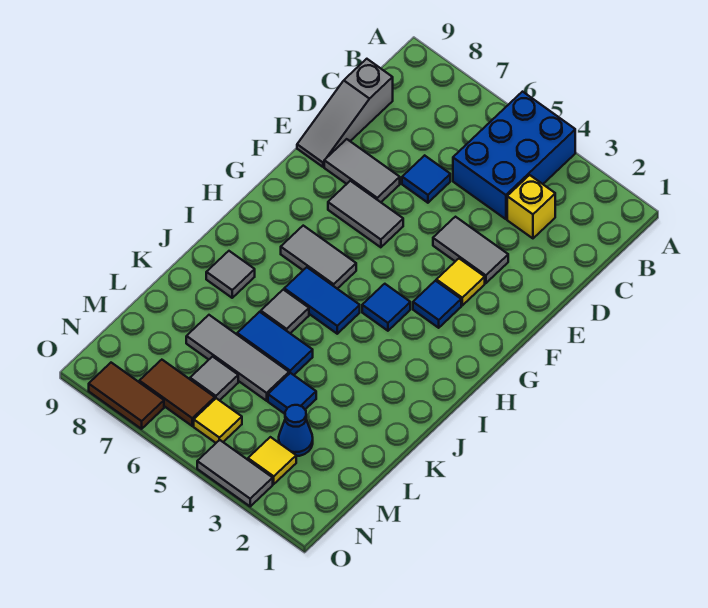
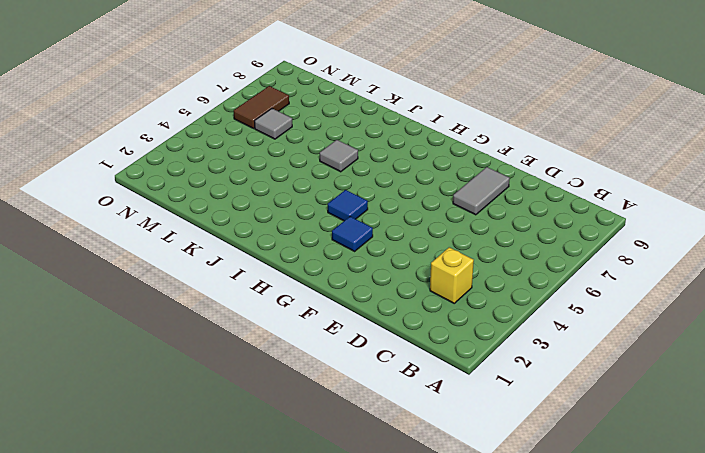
none -> blue brick A4:C5 level 1
none -> grey slope C9:E9 level 1 top C
none -> blue tile D6 level 1

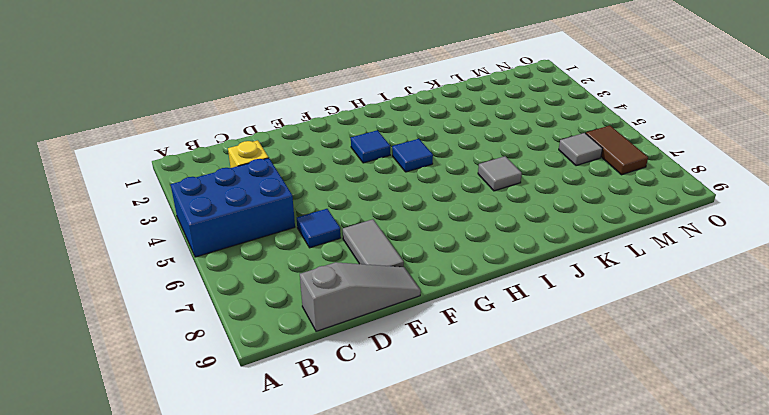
none -> grey tile E3:E4 level 1
none -> yellow tile F3 level 1
none -> grey tile F6:F7 level 1

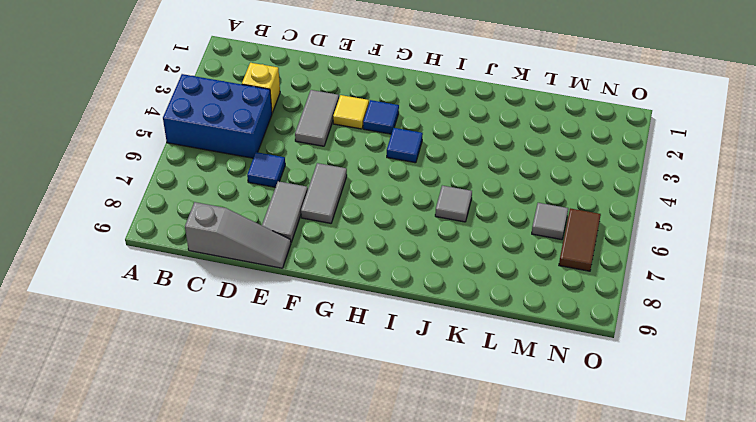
none -> grey tile H6:H7 level 1
none -> blue tile I5:I6 level 1
none -> grey tile J8 level 1

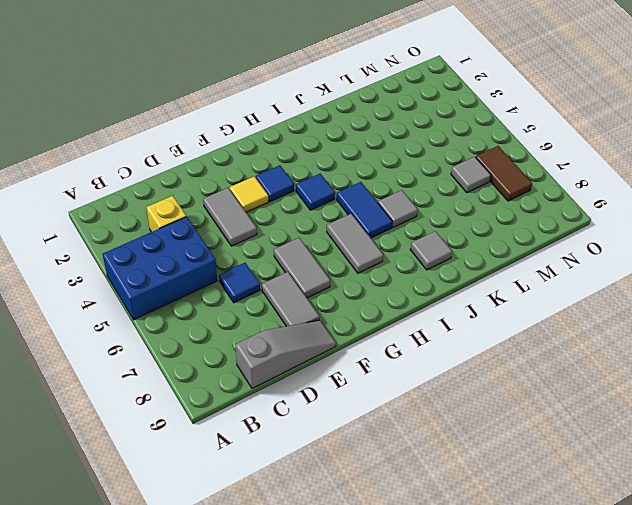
none -> blue tile K5:K6 level 1
none -> blue tile L4 level 1
none -> grey tile L5:L7 level 1

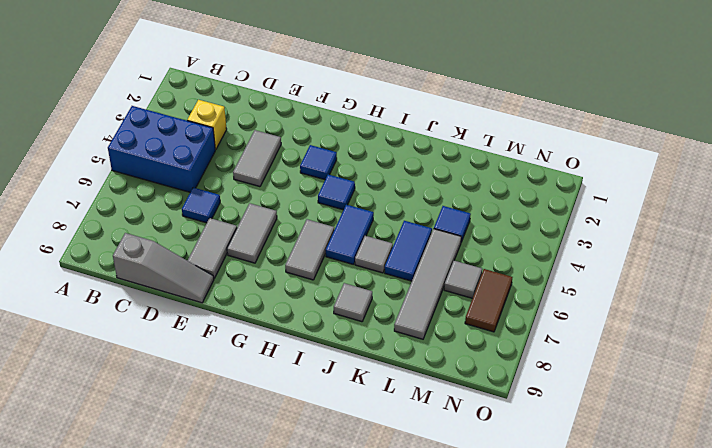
grey tile L5:L8 level 1 -> grey tile L5:L7 level 1
none -> yellow tile F3 level 1
none -> blue cone M3 level 1
none -> yellow tile N3 level 1

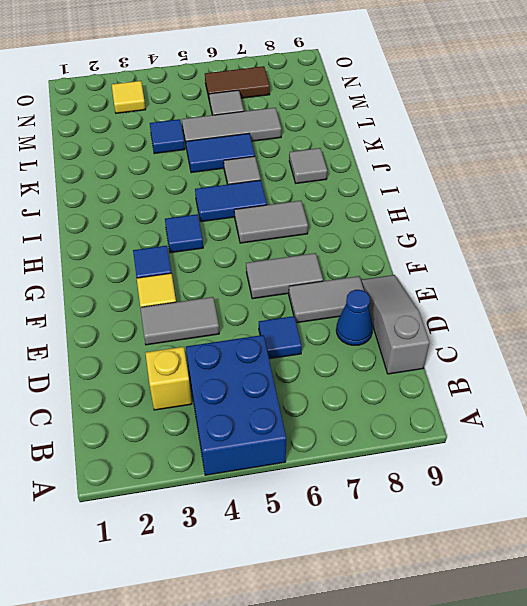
blue cone D8 level 1 -> blue cone M3 level 1
none -> yellow tile N5 level 1
none -> grey tile O3:O4 level 1
none -> brown tile O7:O8 level 1

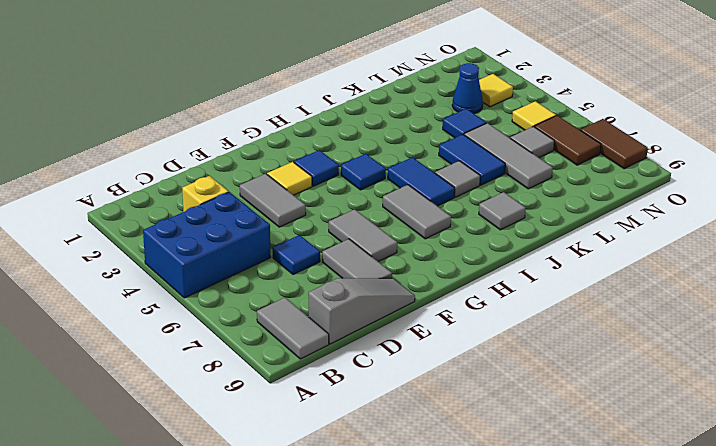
grey tile B8:B9 level 1 -> grey tile O3:O4 level 1

